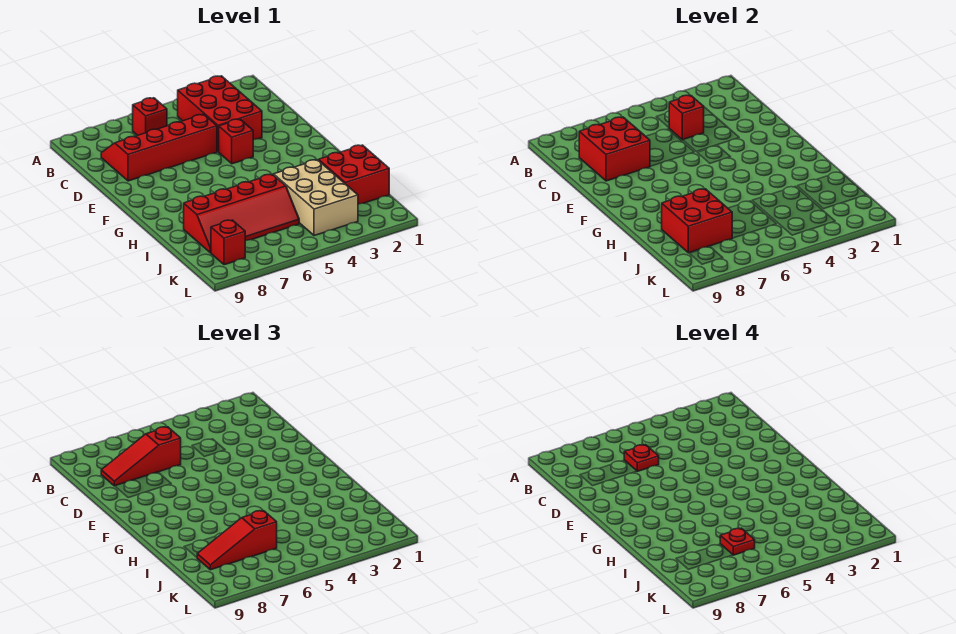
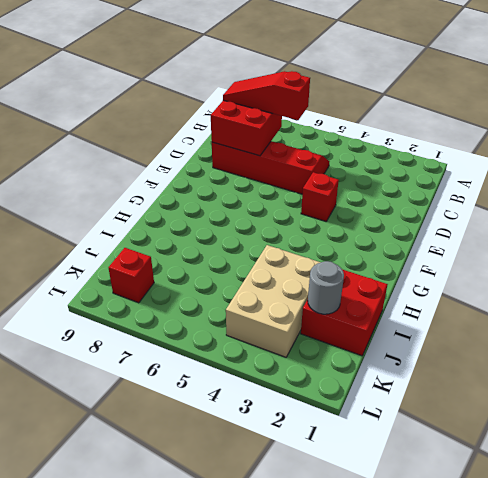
grey round brick J2 level 2 -> none
none -> red brick B3:D4 level 1
none -> red brick B6 level 1
none -> red slope I5:J8 level 1 top I

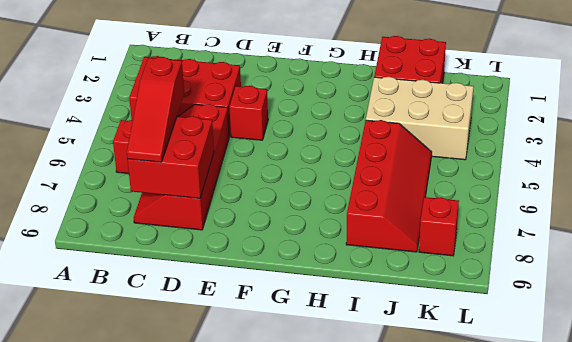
none -> red brick C4 level 2
none -> red brick I7:J8 level 2
none -> red slope J6:J8 level 3 top 6

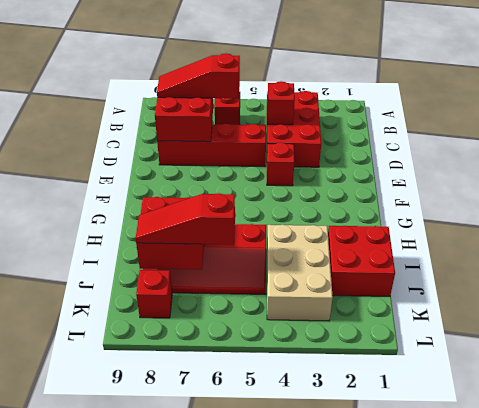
none -> red plate C6 level 4
none -> red plate J6 level 4

